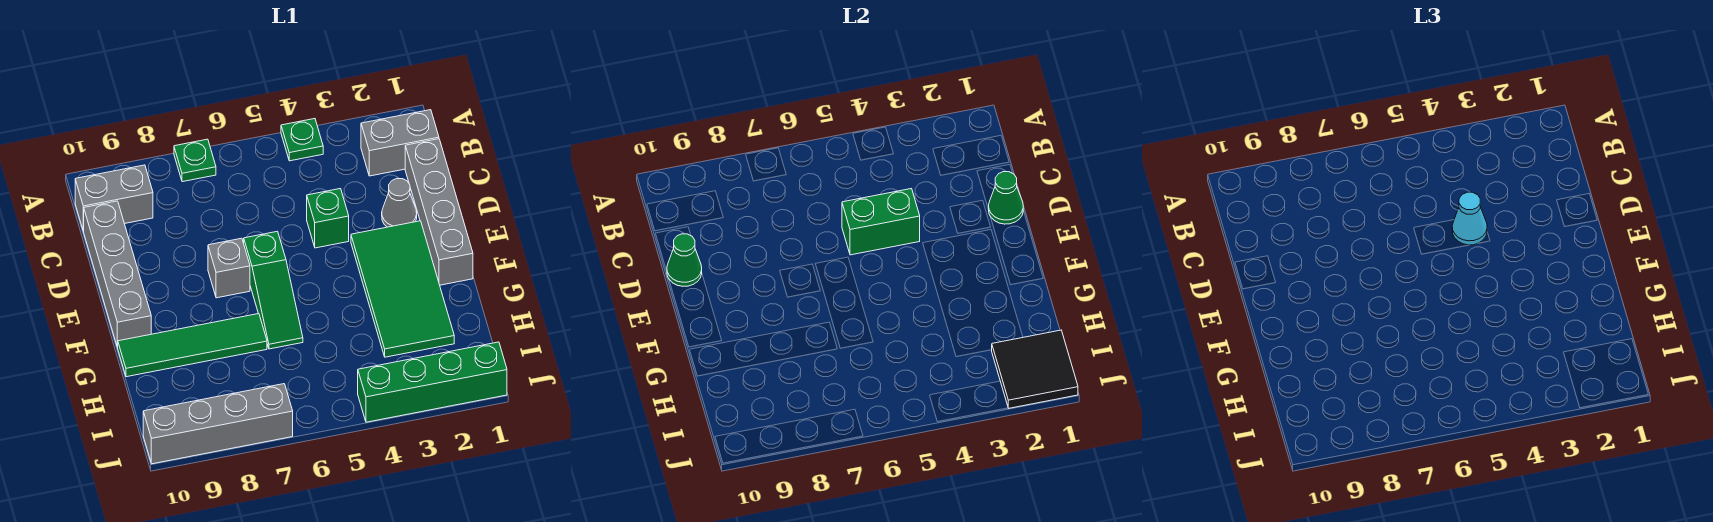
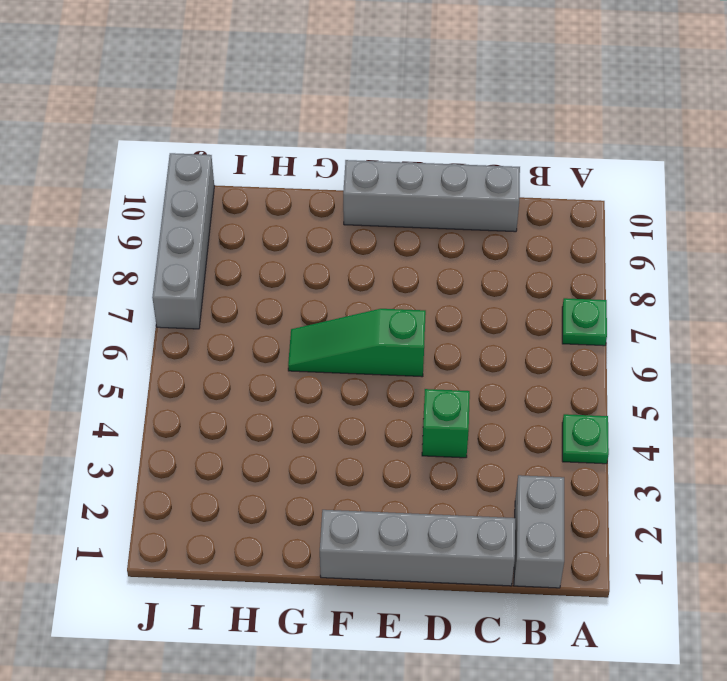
none -> grey brick B9:B10 level 1
none -> grey cone D2 level 1
none -> green tile E2:H3 level 1

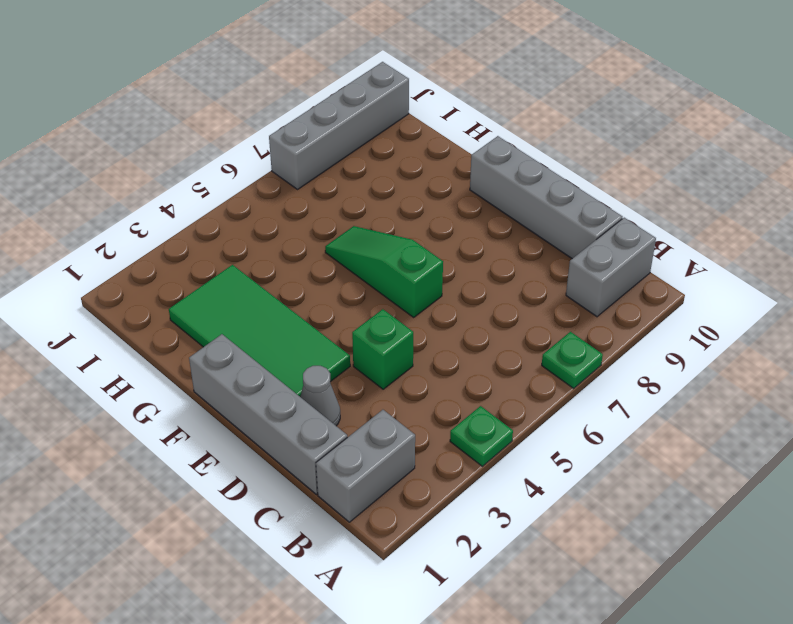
none -> grey brick E7 level 1
none -> green tile G7:G10 level 1
none -> green brick J1:J4 level 1

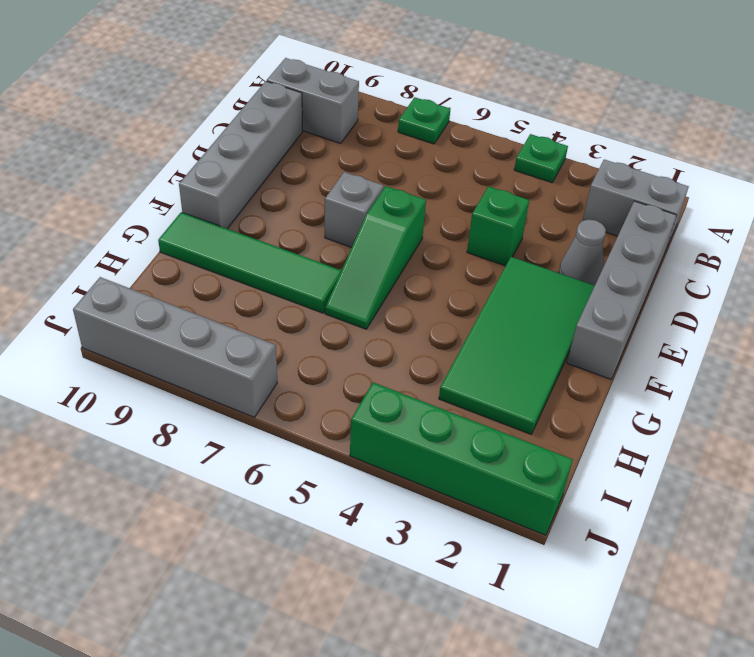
none -> green cone D1 level 2
none -> green brick D4:D5 level 2
none -> green cone D10 level 2

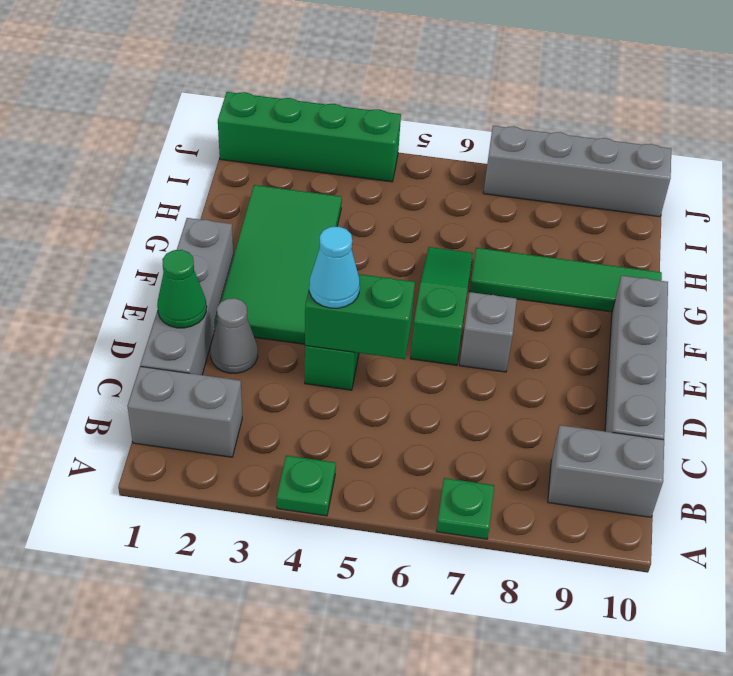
none -> green cone D10 level 2
none -> black tile I1:J2 level 2

